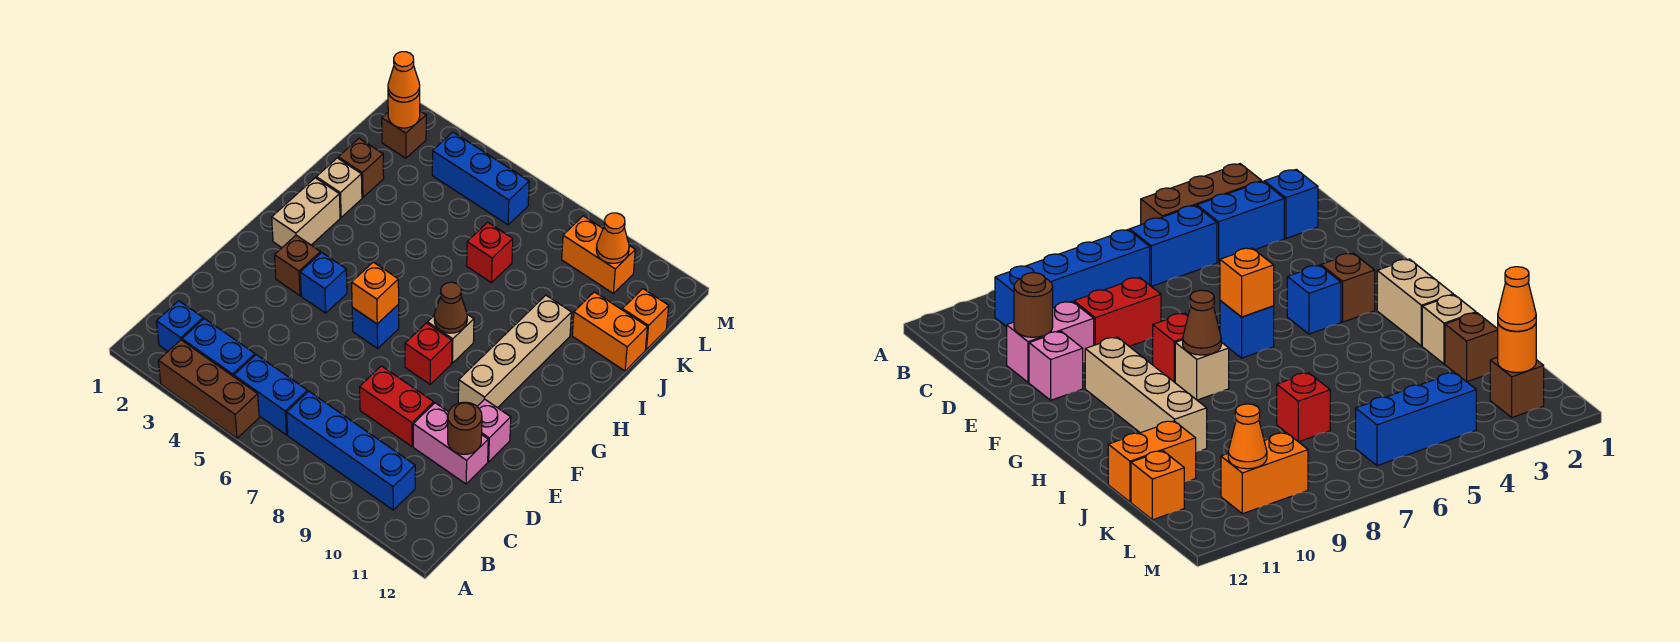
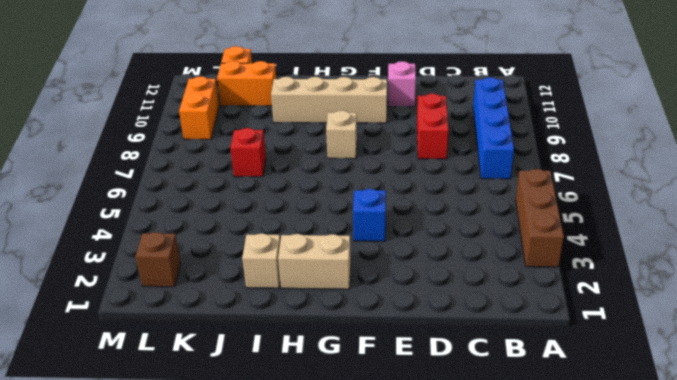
orange brick J11:K11 level 1 -> orange brick J11:J12 level 1
none -> blue brick B2 level 1
none -> blue brick B3:B4 level 1
none -> blue brick B5:B6 level 1

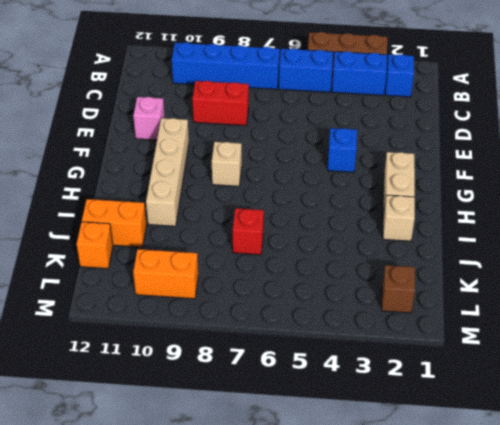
none -> pink brick D10:D11 level 1
none -> brown brick F3 level 1
none -> blue brick F6 level 1

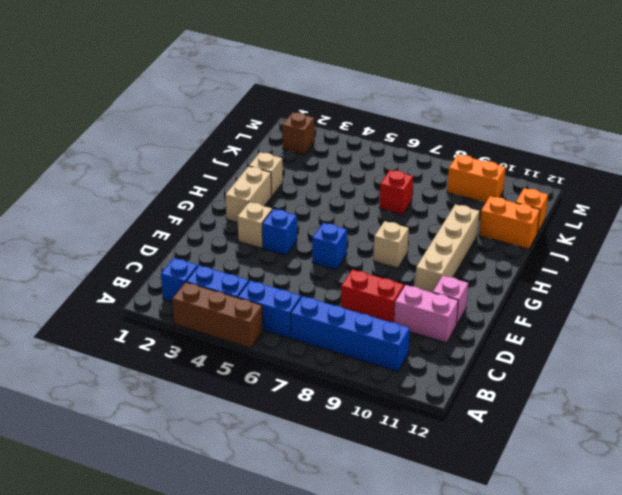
tan brick F3 level 1 -> brown brick F3 level 1
none -> red brick F8 level 1
none -> brown brick J2 level 1
none -> blue brick L4:L6 level 1

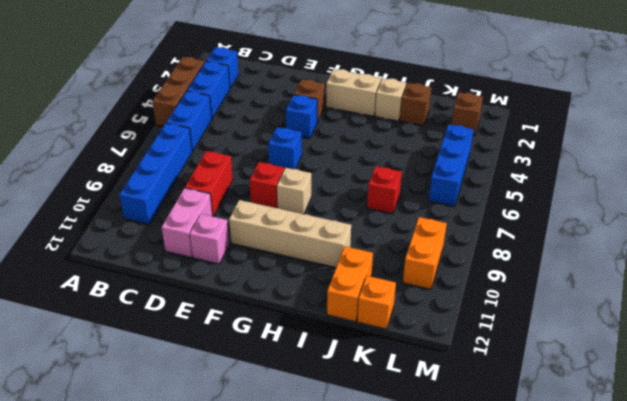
none -> brown round brick D11 level 2
none -> orange brick F6 level 2
none -> brown cone G8 level 2

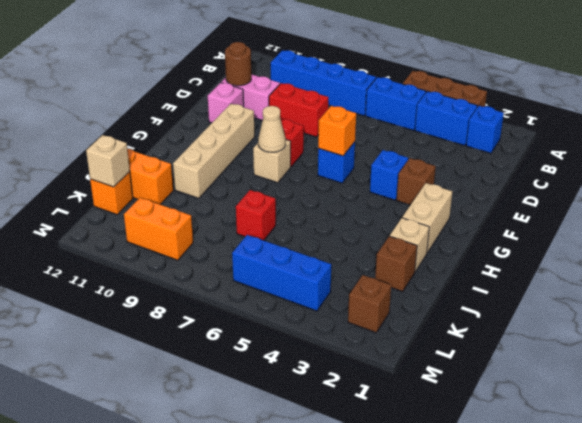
tan cone G8 level 2 -> brown cone G8 level 2
tan brick K12 level 2 -> none
none -> orange round brick L2 level 2
none -> orange cone L10 level 2
none -> orange cone L2 level 3

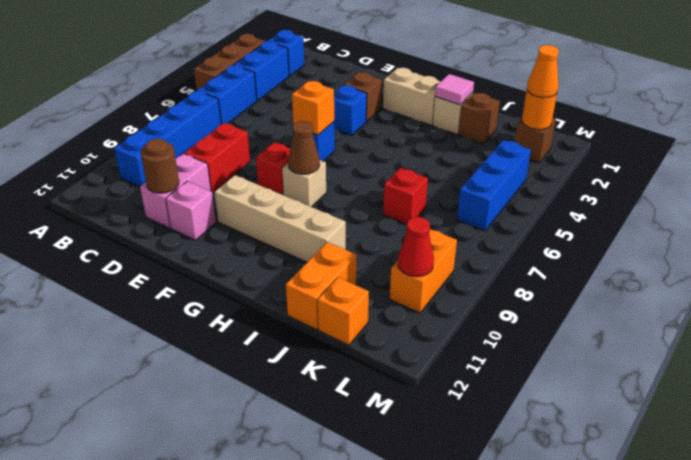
pink tile I2 level 2 -> none
red cone L10 level 2 -> orange cone L10 level 2

